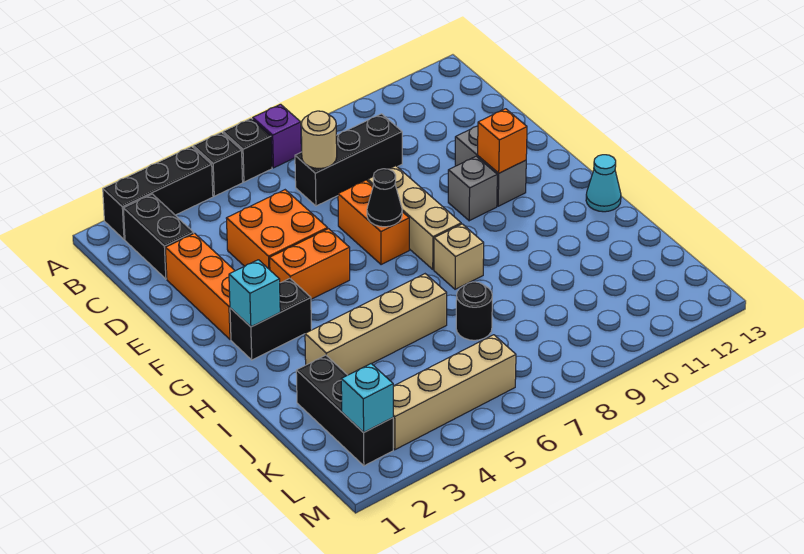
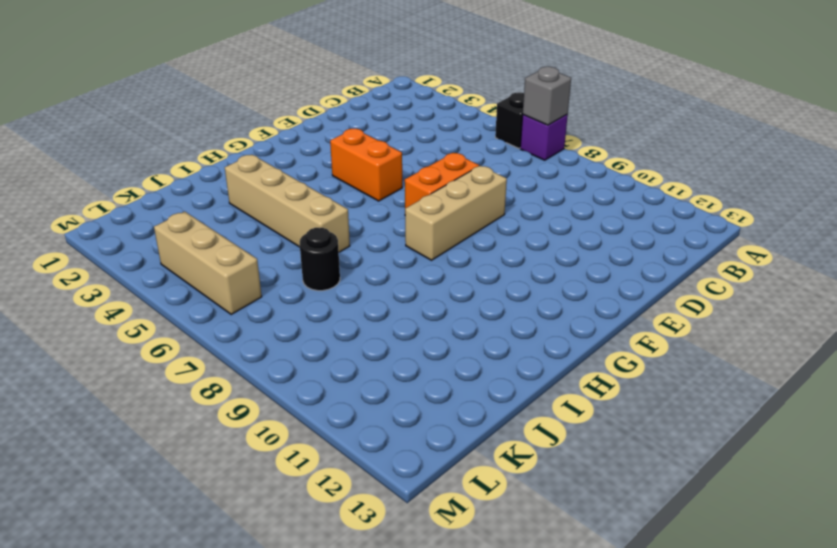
grey brick A7 level 2 -> grey brick F10 level 1
tan brick L4:L6 level 1 -> tan brick L3:L6 level 1
none -> black brick A2:A4 level 1
none -> black brick A5 level 1
none -> black brick B2:C2 level 1

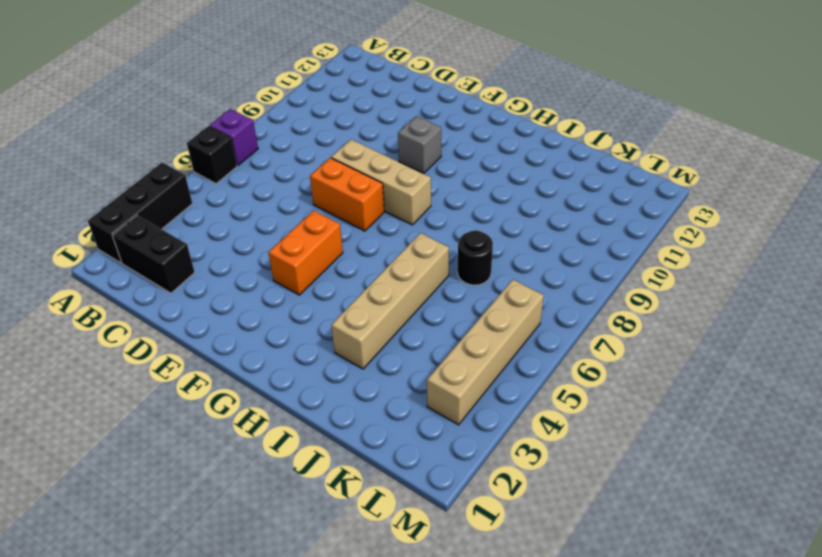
none -> black brick A5 level 1
none -> black brick C7:C9 level 1
none -> orange brick D2:F2 level 1

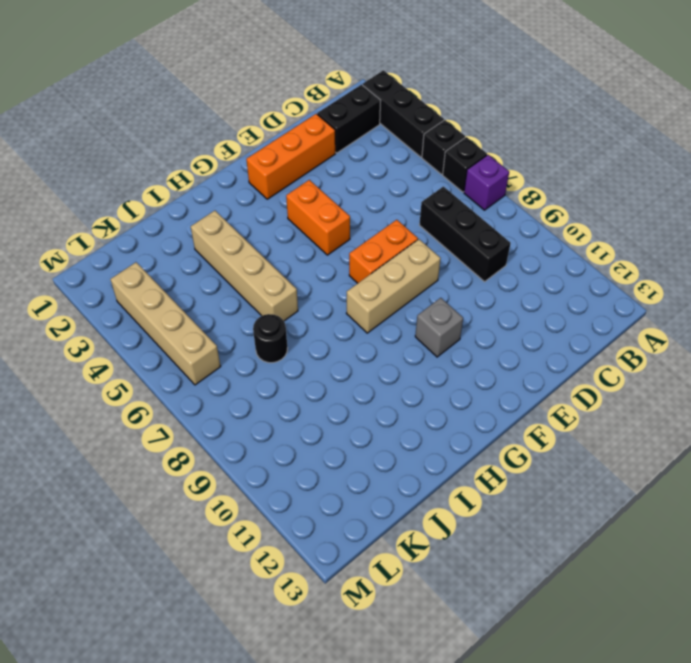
none -> orange brick D4:E5 level 1
none -> grey brick E11:F11 level 1
none -> black brick G2:G3 level 1

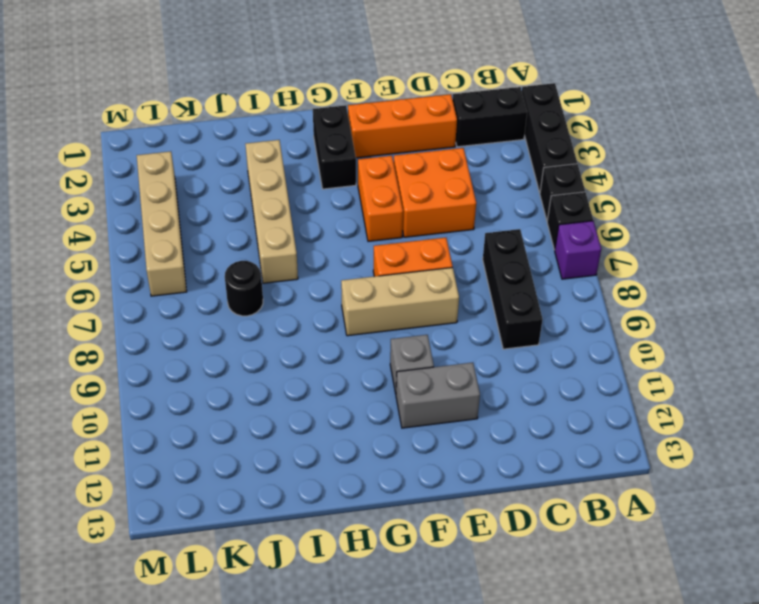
none -> tan brick H8 level 1
none -> cyan cone H13 level 1
none -> black brick J2:L2 level 1

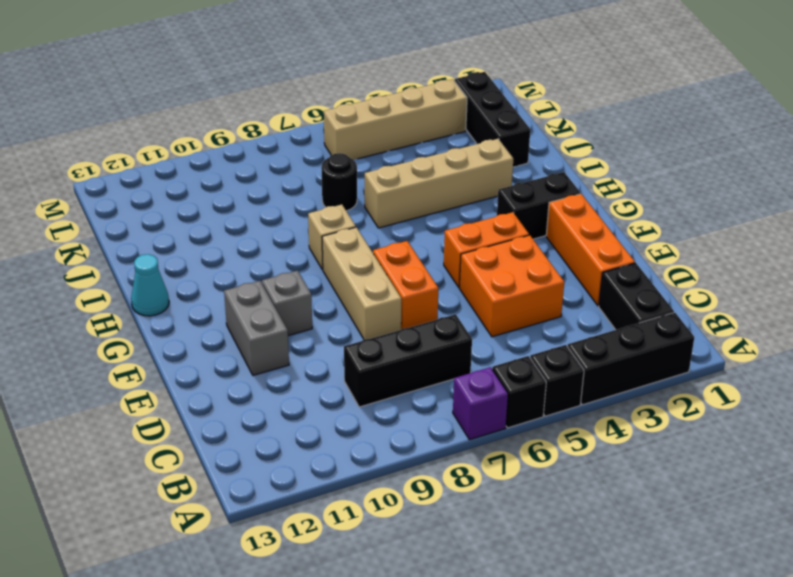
none -> tan round brick C7 level 2
none -> black cone F7 level 2
none -> orange brick F11 level 2

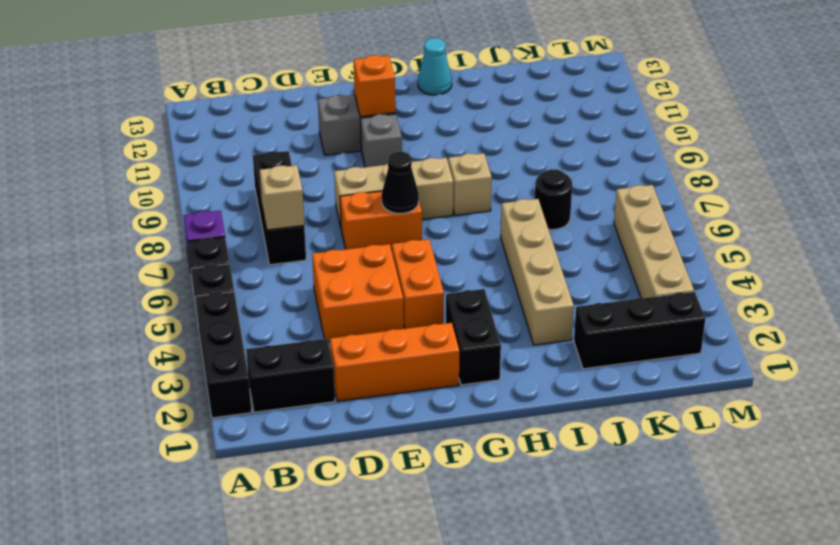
tan brick C7 level 2 -> tan round brick C7 level 2
none -> cyan brick G2 level 2
none -> cyan brick L2 level 2

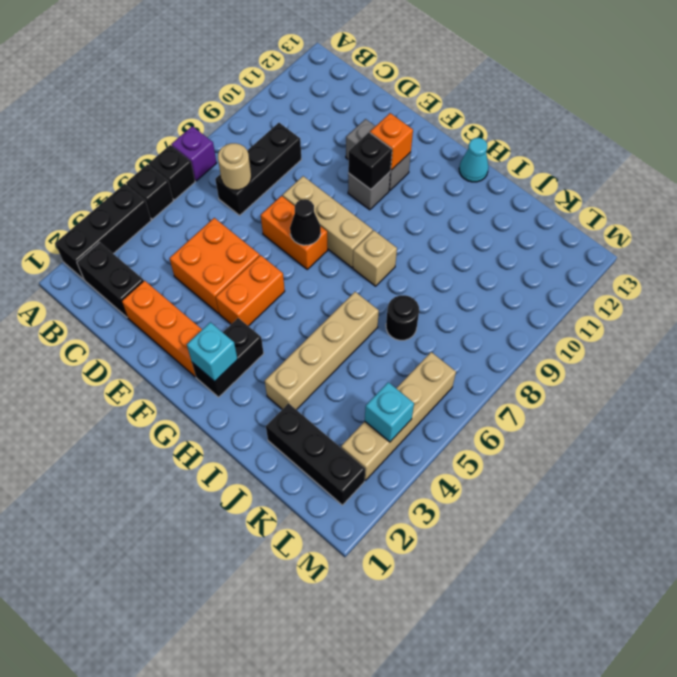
black brick F10 level 2 -> none
cyan brick L4 level 2 -> cyan brick L2 level 2

